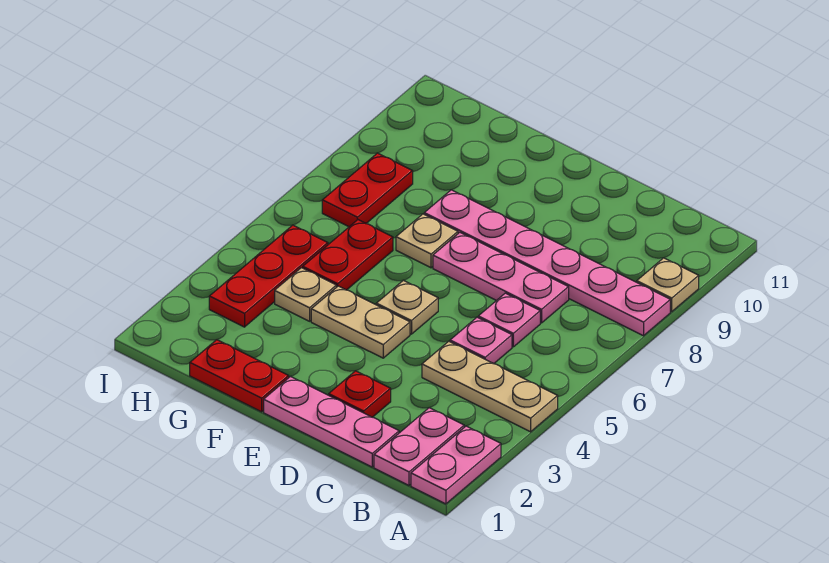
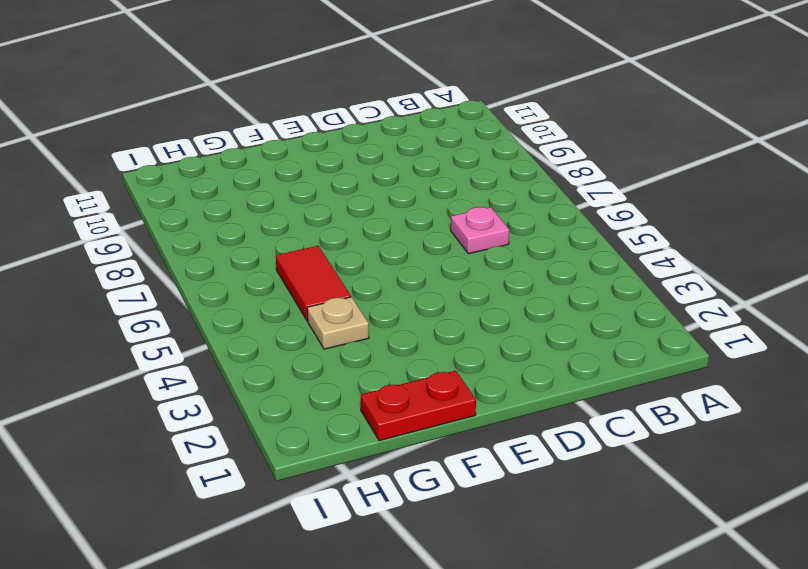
red tile G5:G6 level 1 -> red plate G5:G6 level 1
none -> pink plate A1:A2 level 1
none -> tan plate A4:C4 level 1
none -> pink plate A8:F8 level 1

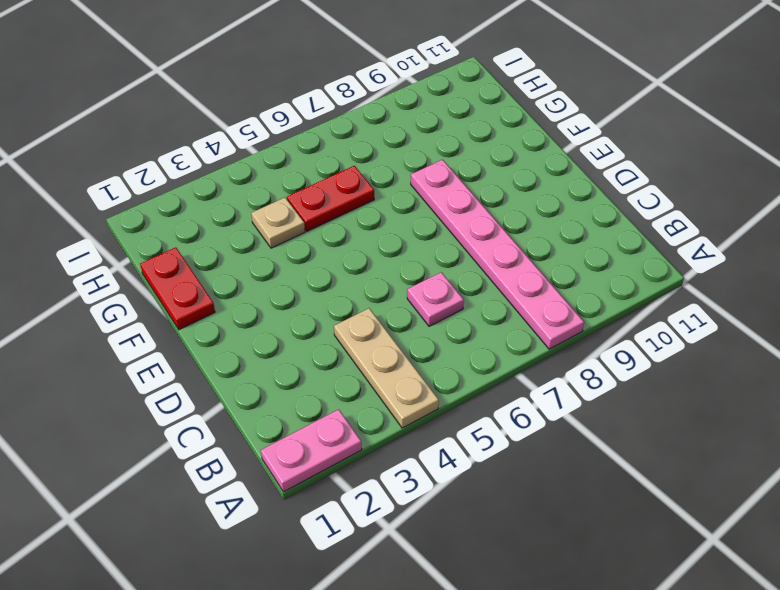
none -> tan plate A9 level 1
none -> pink plate B1:B2 level 1
none -> pink plate C1:E1 level 1

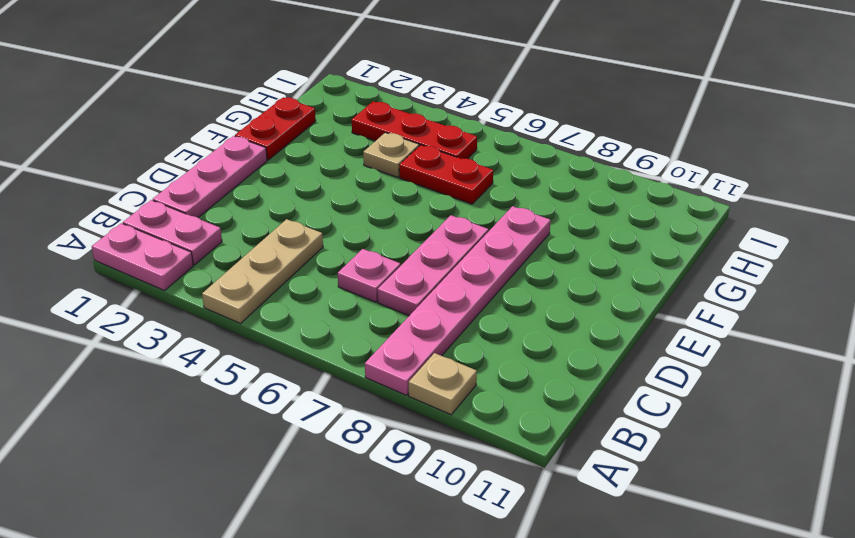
none -> pink plate C5 level 1
none -> red plate D2 level 1
none -> tan plate E4:F4 level 1

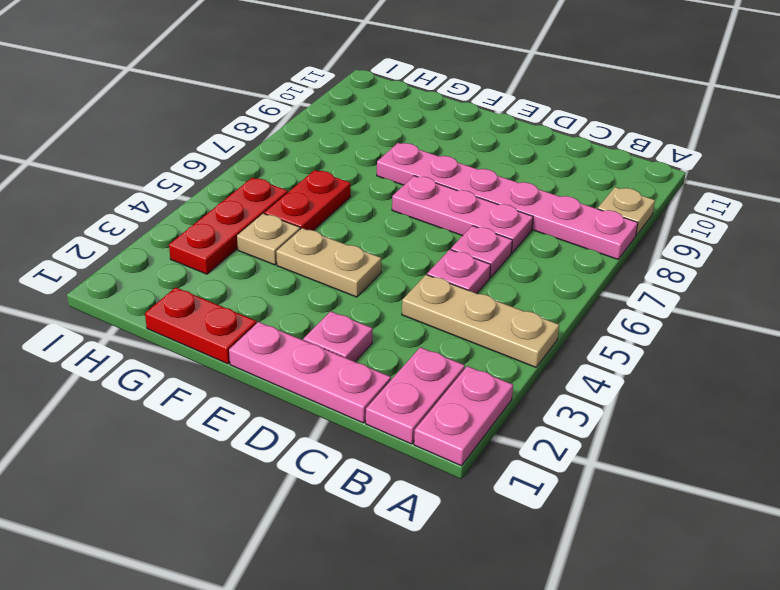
pink plate D2 level 1 -> red plate D2 level 1
none -> tan plate E5 level 1
none -> tan plate F7 level 1
none -> red plate H7:H8 level 1

